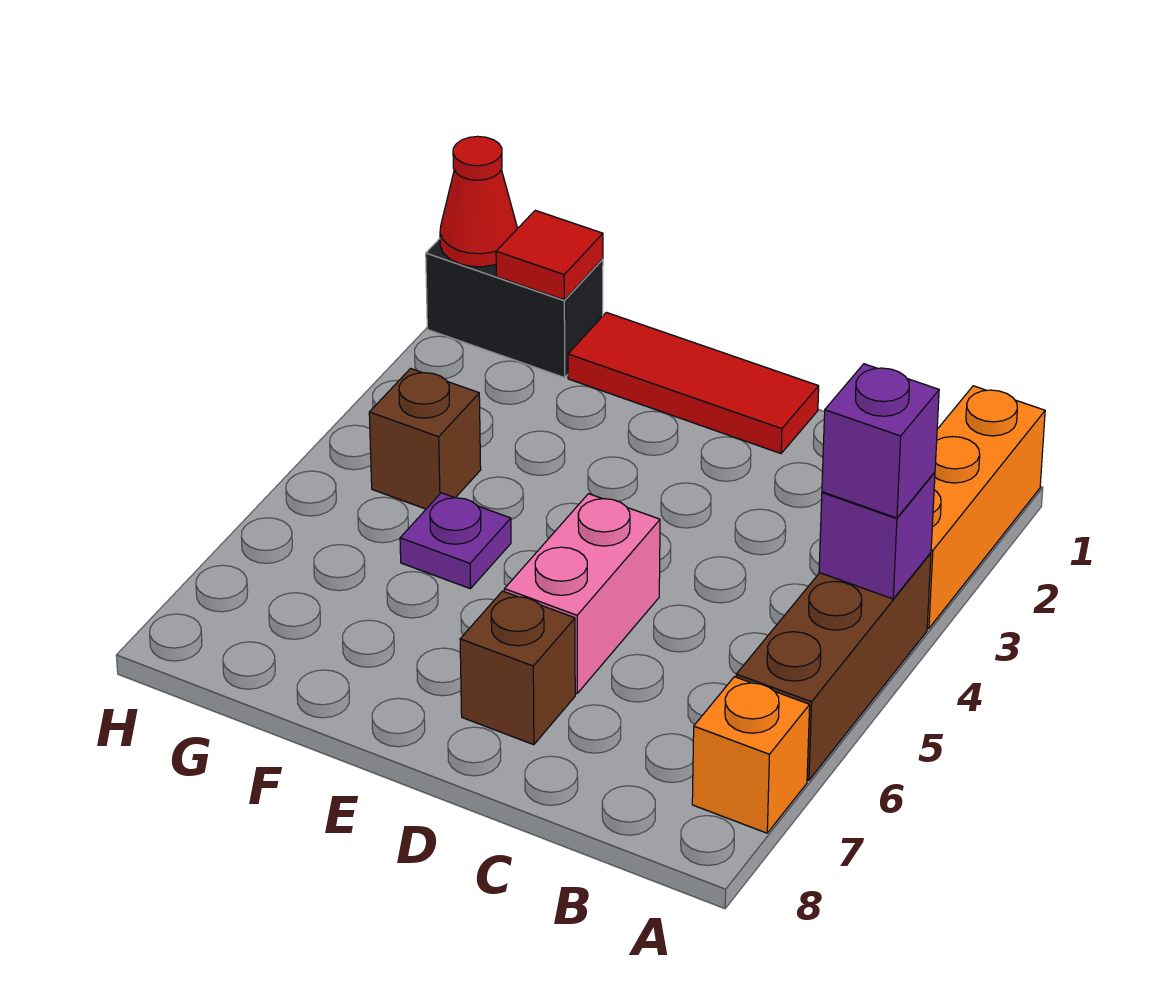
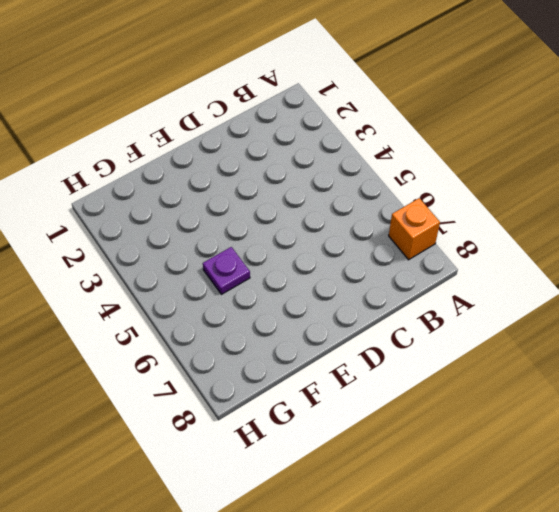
none -> orange brick A1:A3 level 1
none -> brown brick A4:A6 level 1
none -> red tile D1:F1 level 1

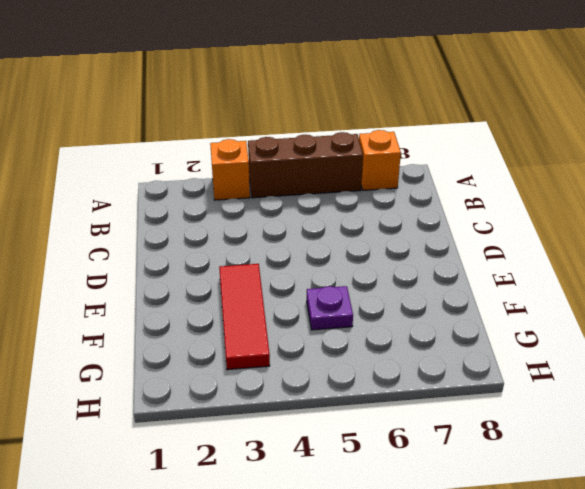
orange brick A3 level 1 -> orange brick A1:A3 level 1
red tile E3:G3 level 1 -> red tile D1:F1 level 1
none -> pink brick D5:D6 level 1
none -> brown brick D7 level 1
none -> black brick G1:H1 level 1

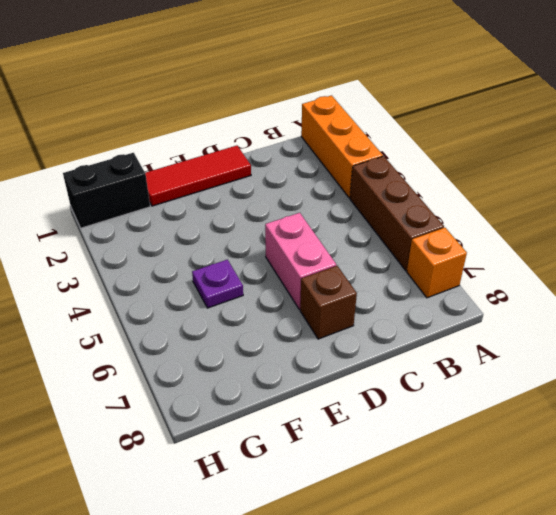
none -> brown brick G4 level 1
none -> purple brick A4 level 2
none -> red tile G1 level 2

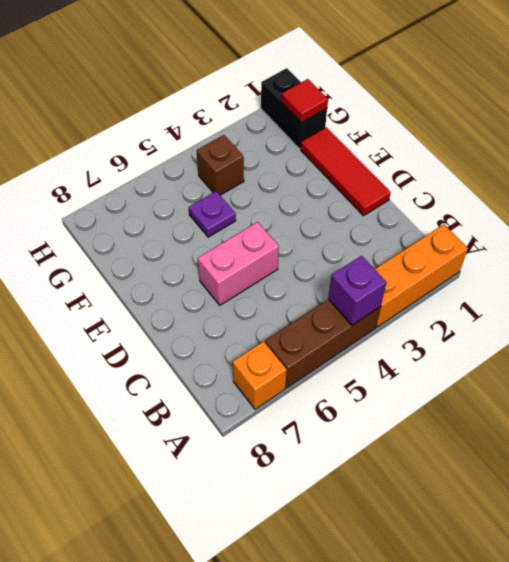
none -> brown brick D7 level 1
none -> red cone H1 level 2
none -> purple brick A4 level 3

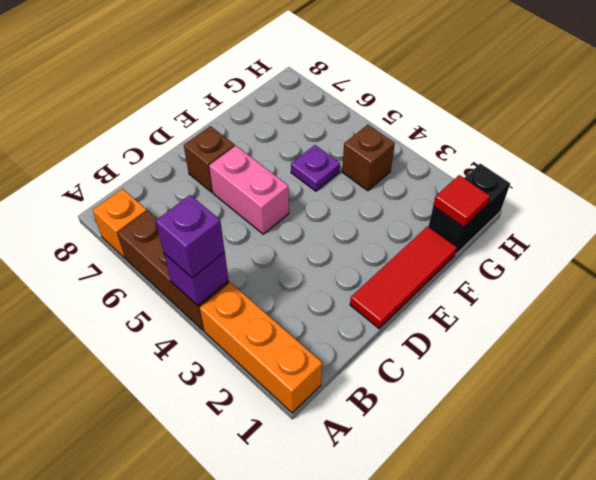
none -> red cone H1 level 2

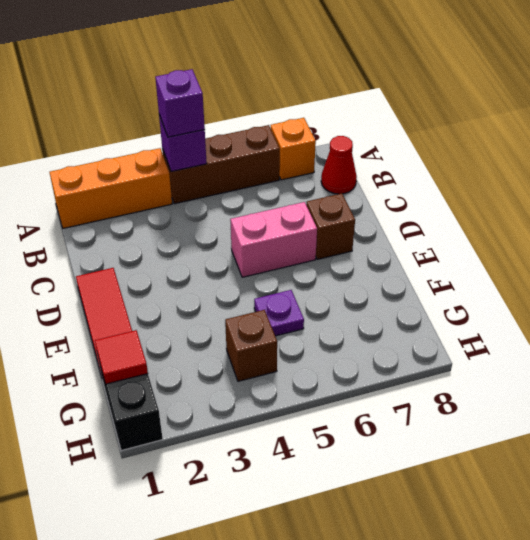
red cone B8 level 1 -> red cone H1 level 2

